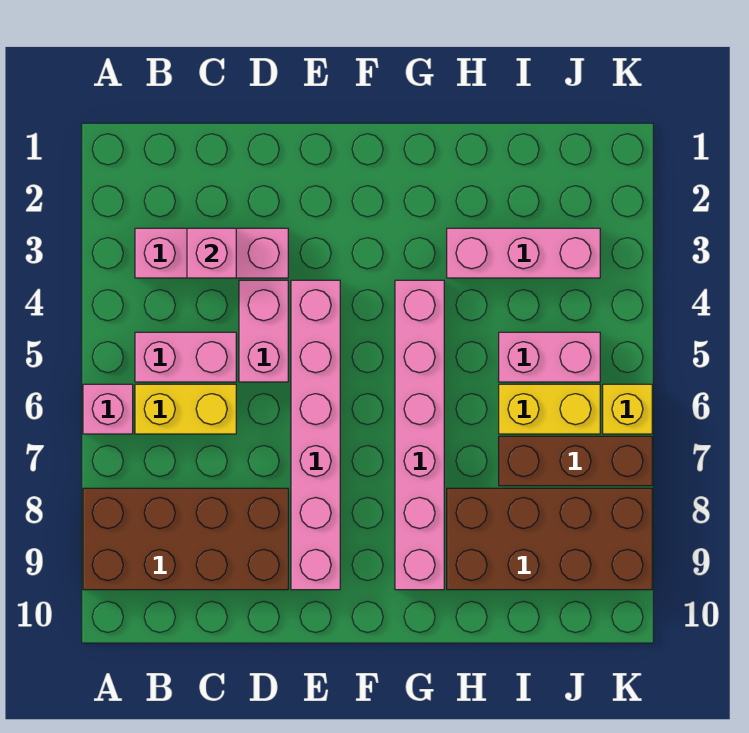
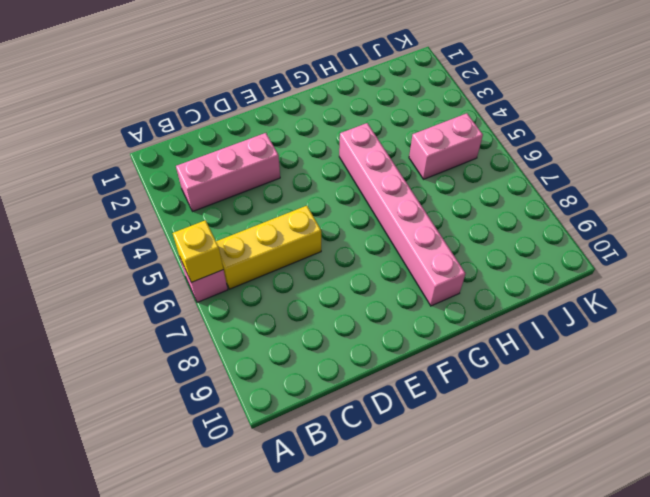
yellow brick A6 level 2 -> yellow brick K6 level 1
yellow brick B6:D6 level 1 -> yellow brick B6:C6 level 1
none -> brown brick A8:D9 level 1
none -> pink brick B5:C5 level 1
none -> pink brick D4:D5 level 1

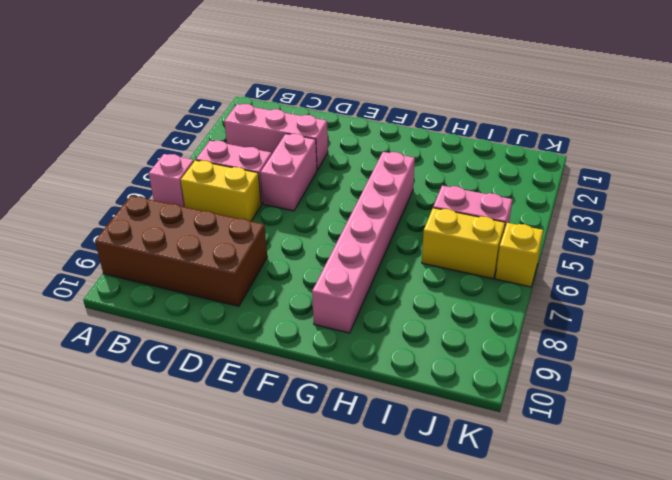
none -> pink brick E4:E9 level 1
none -> pink brick H3:J3 level 1
none -> brown brick H8:K9 level 1

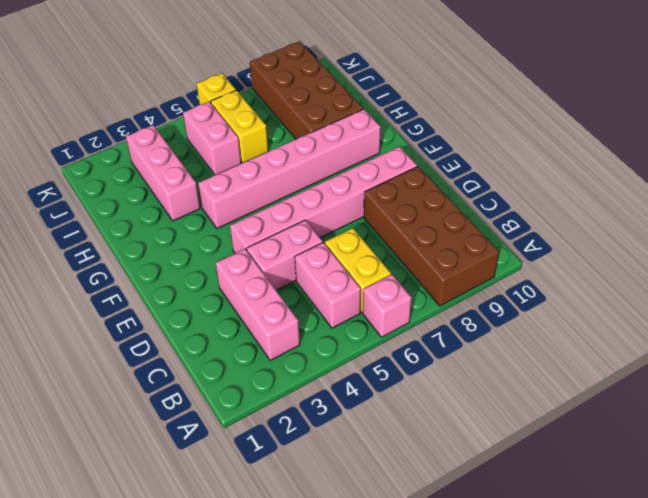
none -> brown brick I7:K7 level 1
none -> pink brick C3 level 2

